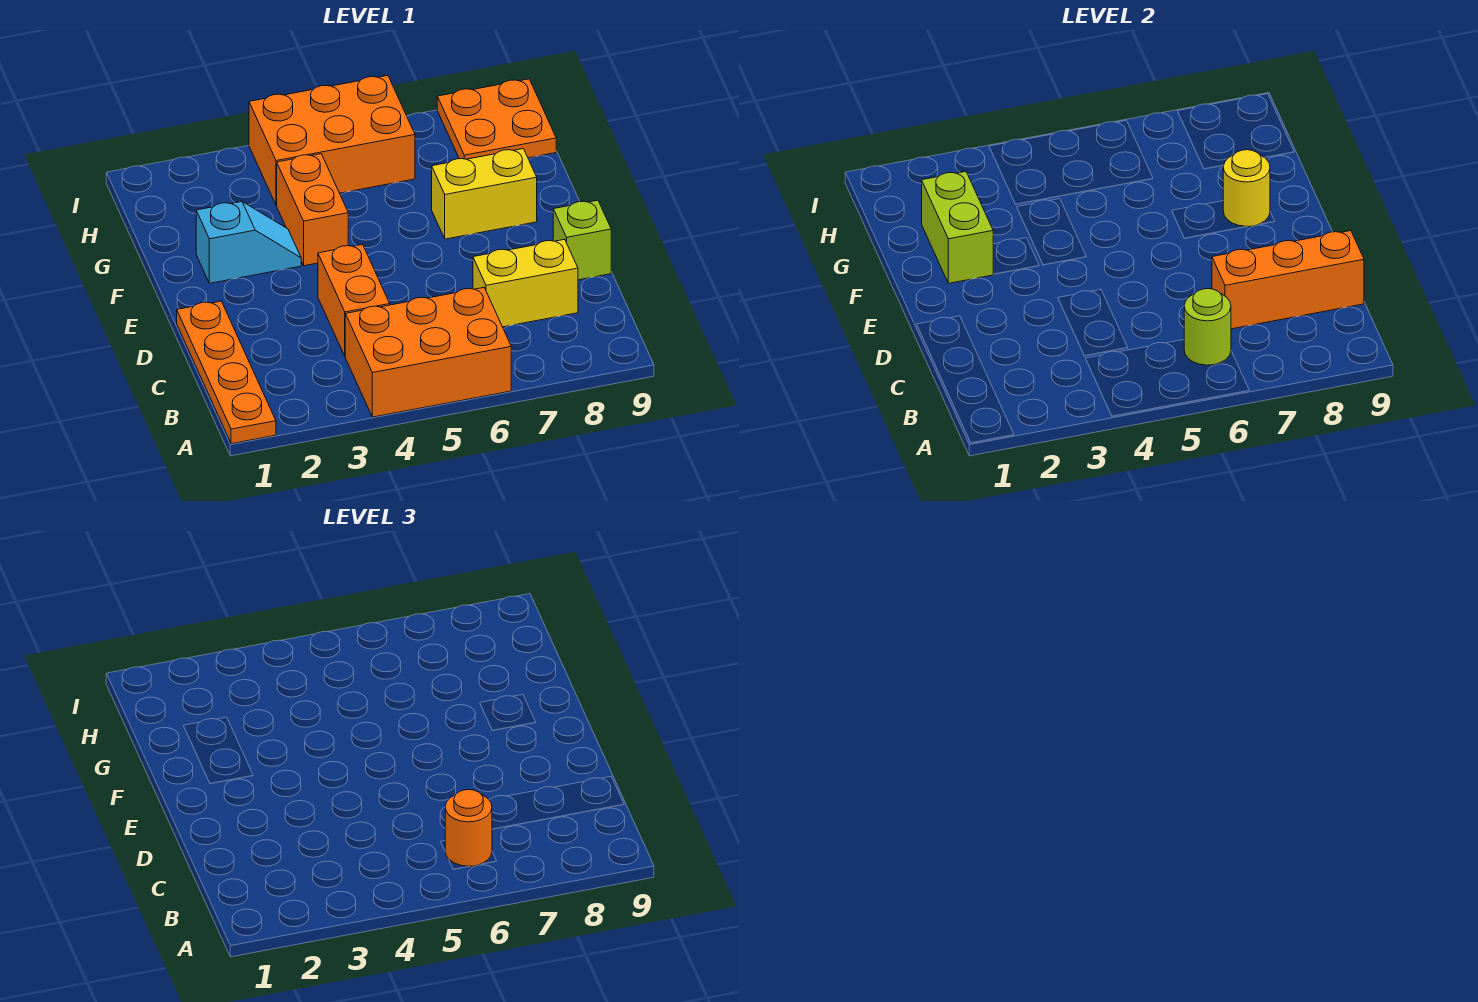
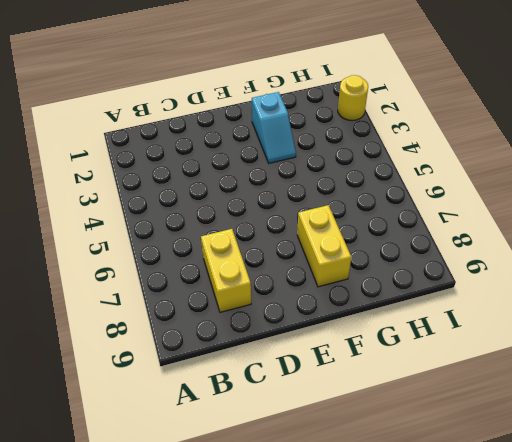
yellow round brick I2 level 1 -> yellow round brick F8 level 2
none -> orange plate A1:D1 level 1
none -> orange brick A4:B6 level 1
none -> orange brick C4:D4 level 1

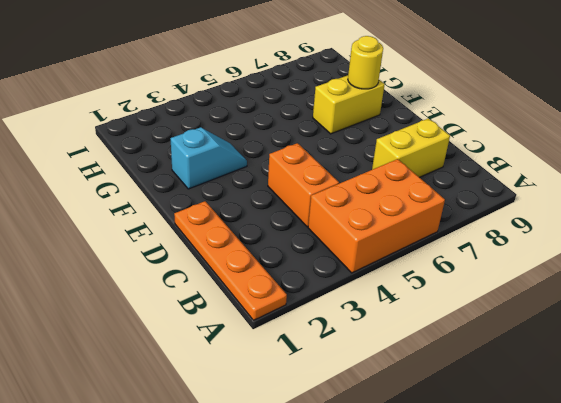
none -> lime brick D9 level 1
none -> orange brick F4:G4 level 1
none -> orange brick H4:I6 level 1

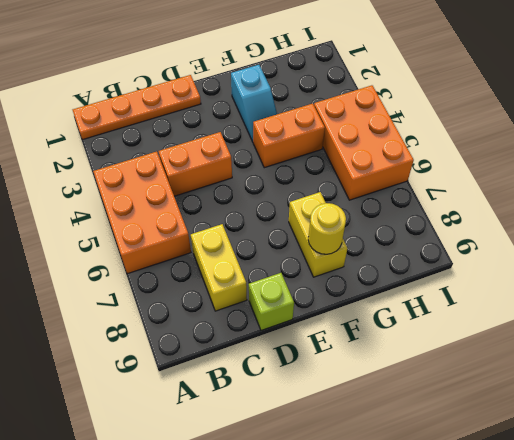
none -> orange plate H8:I9 level 1
none -> lime round brick B6 level 2
none -> orange brick C7:C9 level 2

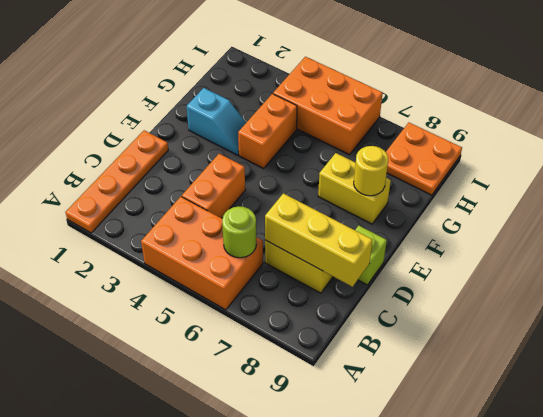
yellow brick C7:C9 level 2 -> orange brick C7:C9 level 2
none -> lime brick F2:G2 level 2
none -> orange round brick B6 level 3

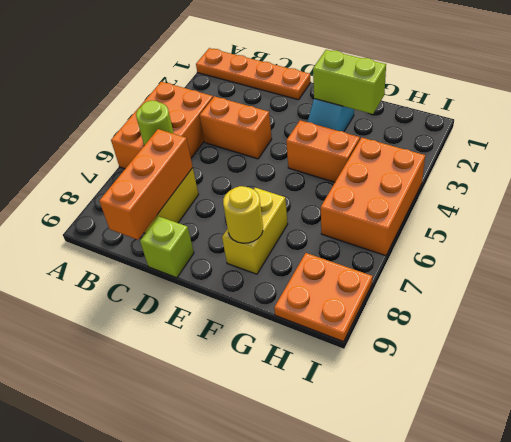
none -> orange round brick B6 level 3

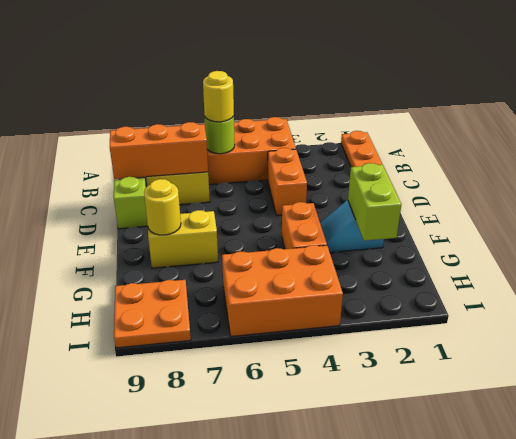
yellow round brick B6 level 3 -> orange round brick B6 level 3

